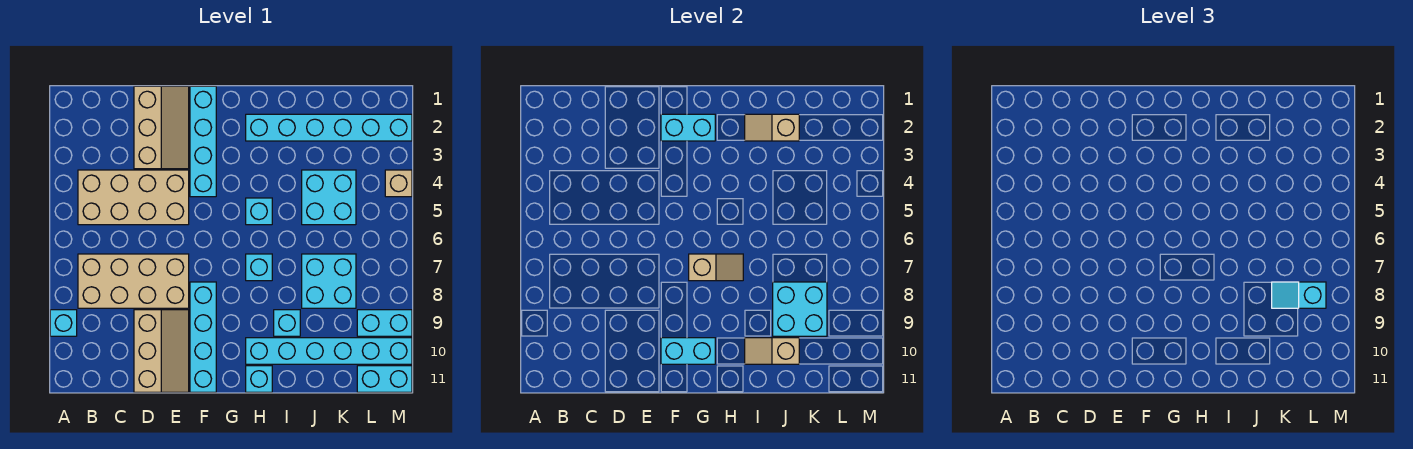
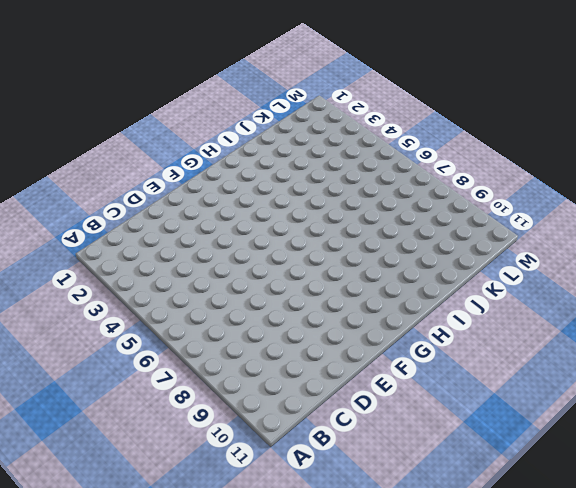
none -> cyan brick A9 level 1
none -> tan brick B4:E5 level 1
none -> tan brick B7:E8 level 1

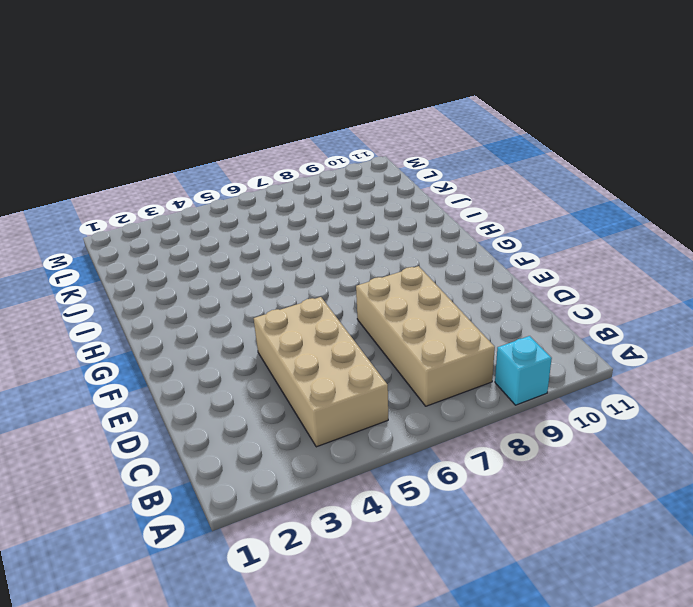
none -> tan slope D1:E3 level 1 top D
none -> tan slope D9:E11 level 1 top D
none -> cyan brick F1:F4 level 1

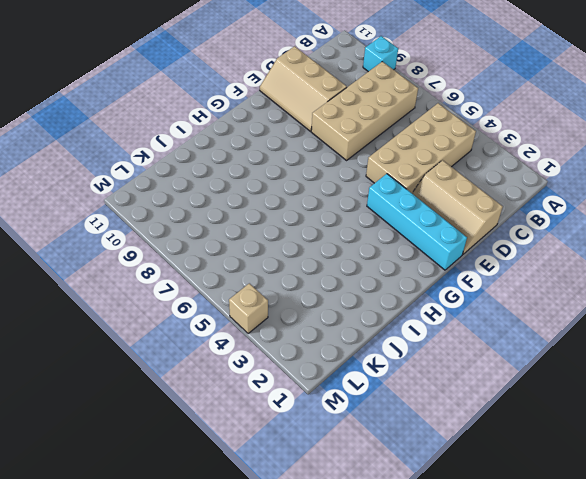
none -> cyan brick F8:F11 level 1
none -> cyan brick H2:M2 level 1
none -> cyan brick H5 level 1

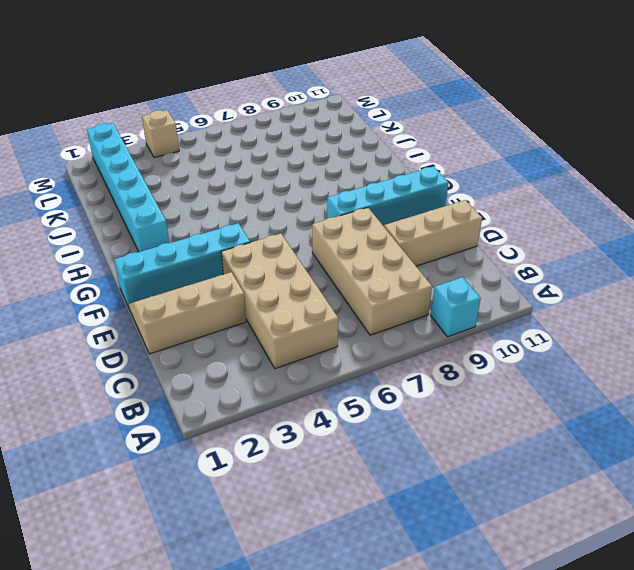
none -> cyan brick H5 level 1
none -> cyan brick H7 level 1
none -> cyan brick H10:M10 level 1

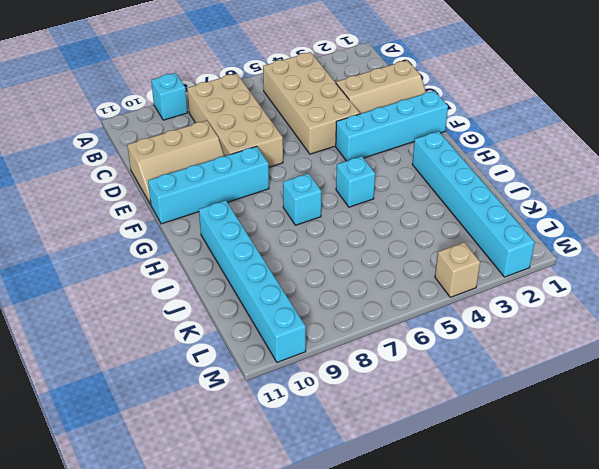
none -> cyan brick H11 level 1
none -> cyan brick I9 level 1
none -> cyan brick J4:K5 level 1

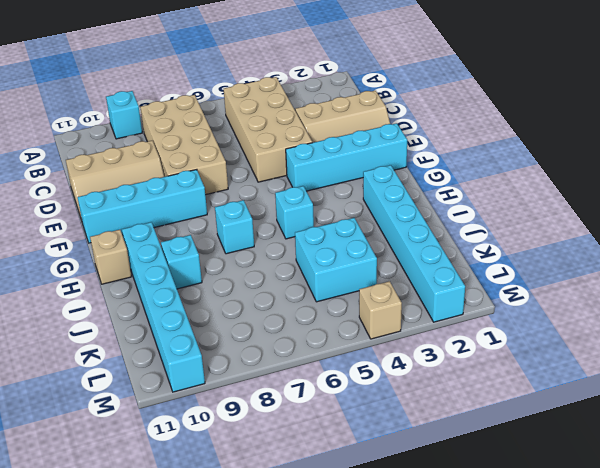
tan brick H11 level 1 -> cyan brick H11 level 1
none -> cyan brick J7:K8 level 1
none -> cyan brick L9:M9 level 1
none -> cyan brick L11:M11 level 1

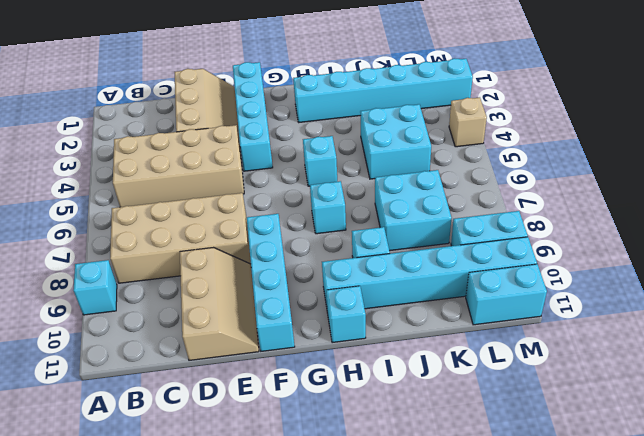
none -> cyan brick F2:G2 level 2
none -> cyan brick F10:G10 level 2
none -> tan slope G7:H7 level 2 top G

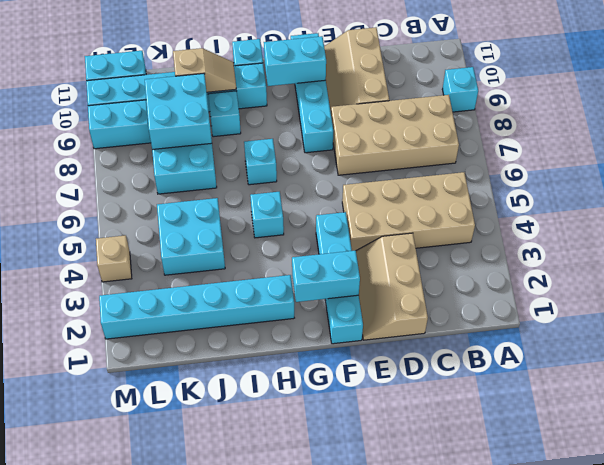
none -> tan slope G7:H7 level 2 top G
none -> tan slope I2:J2 level 2 top J
none -> cyan slope K8:L8 level 3 top L

